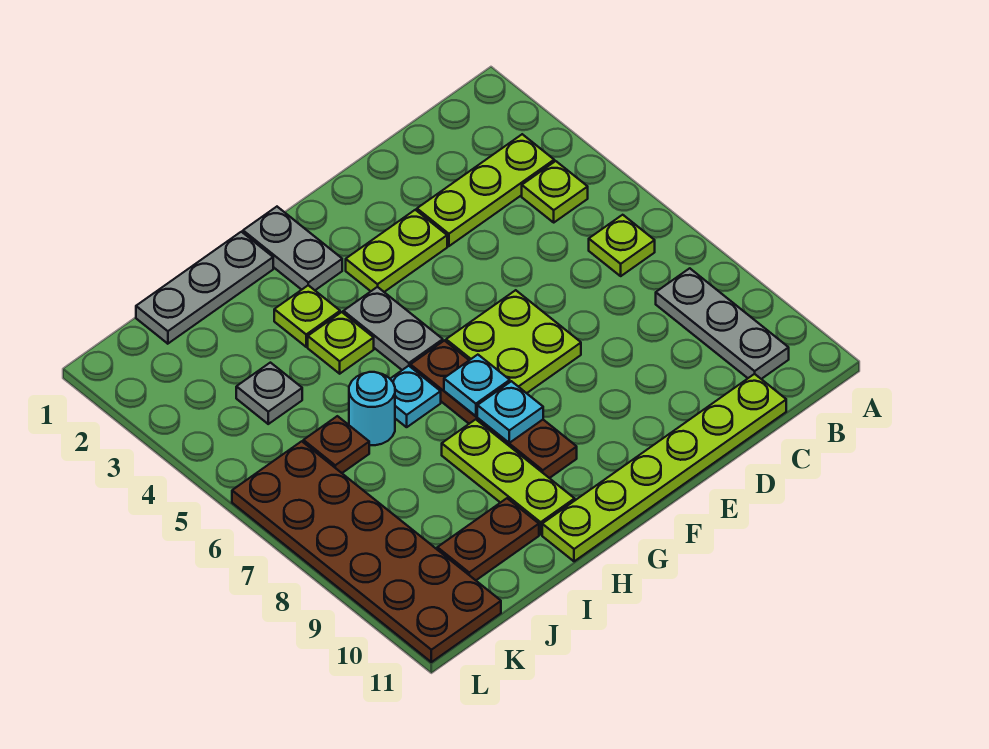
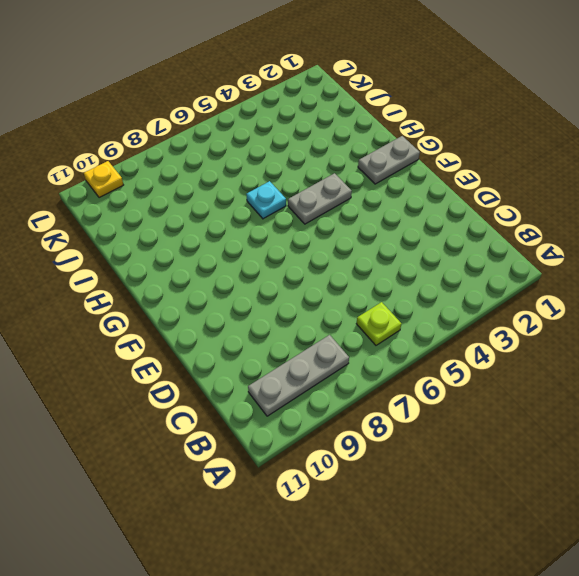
yellow plate L10 level 1 -> brown plate K6:L11 level 1
none -> lime plate B3:D3 level 1
none -> lime plate B4 level 1
none -> lime plate C11:H11 level 1

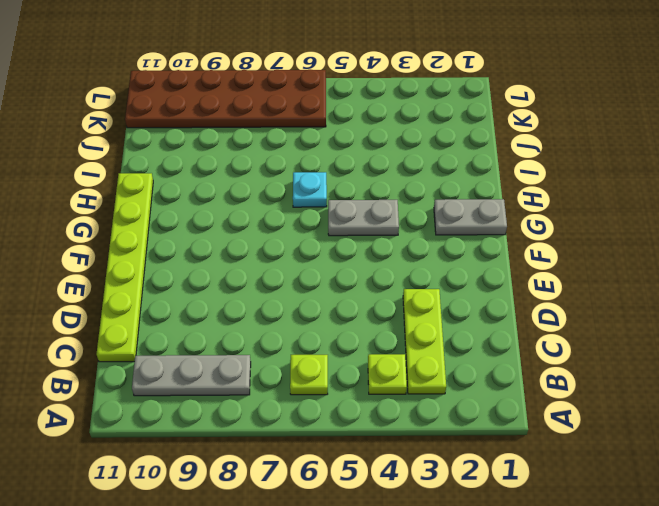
none -> lime plate E3:F3 level 1
none -> lime plate E6:F7 level 1
none -> brown plate G6:G9 level 1

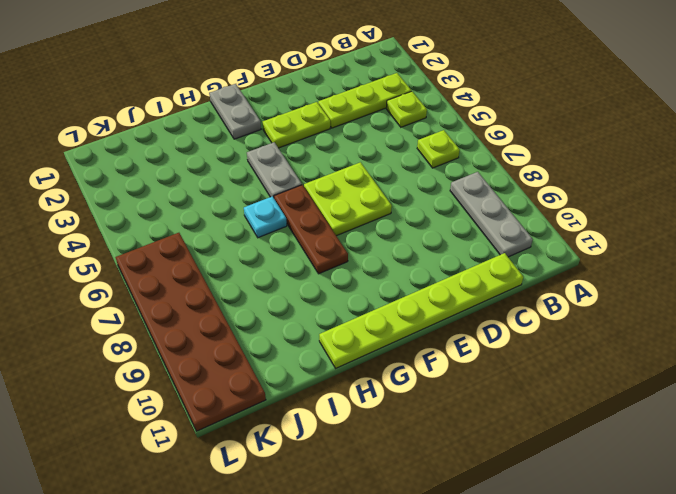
brown plate G6:G8 level 1 -> brown plate G6:G9 level 1
none -> grey plate H1:J1 level 1
none -> lime plate H3 level 1
none -> lime plate H4 level 1

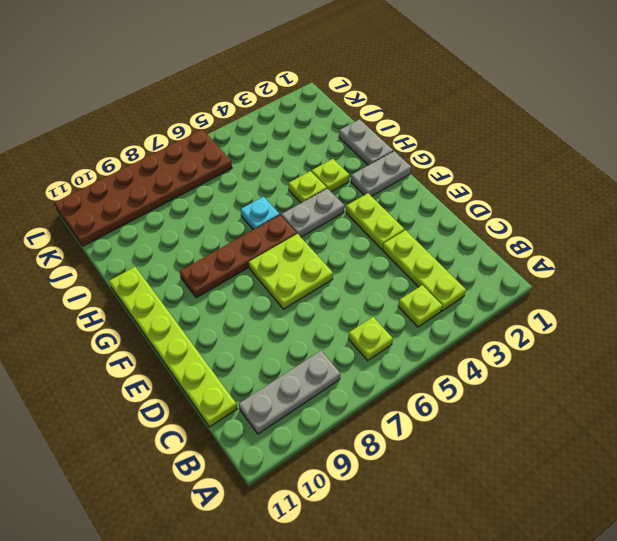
grey plate H1:I1 level 1 -> grey plate H1:J1 level 1
none -> lime plate H8:H10 level 1
none -> cyan round brick I6 level 1
none -> brown plate I10:J10 level 1

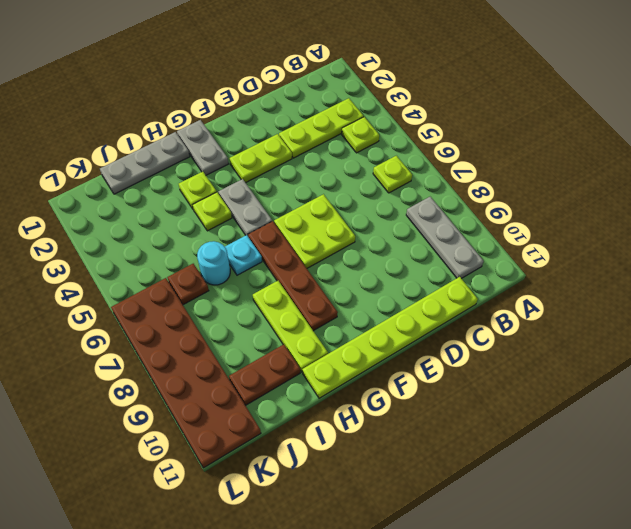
none -> grey plate J4 level 1
none -> cyan plate G7 level 2
none -> cyan plate G8 level 2

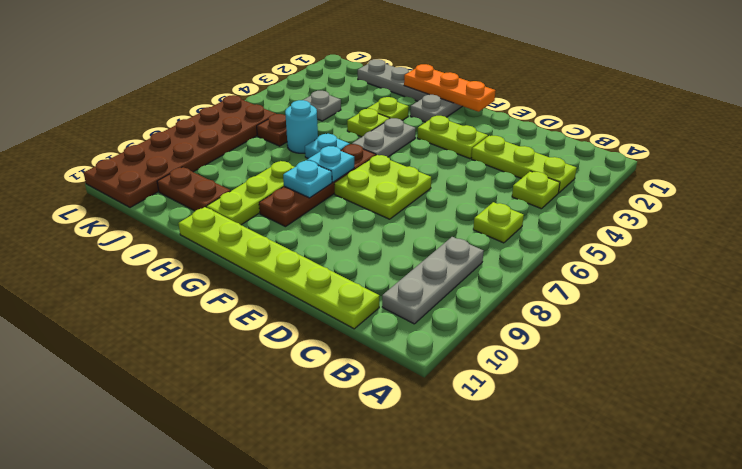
orange plate F1:H1 level 2 -> none

